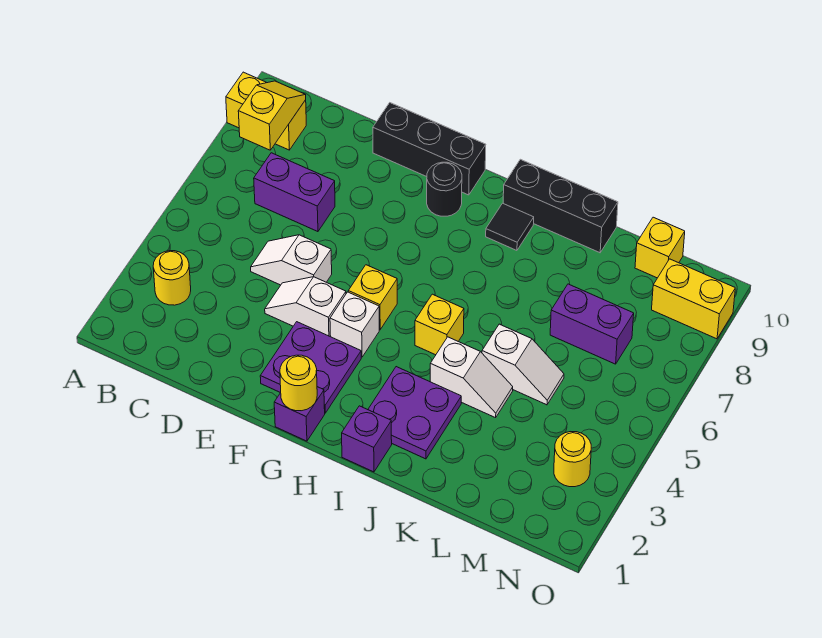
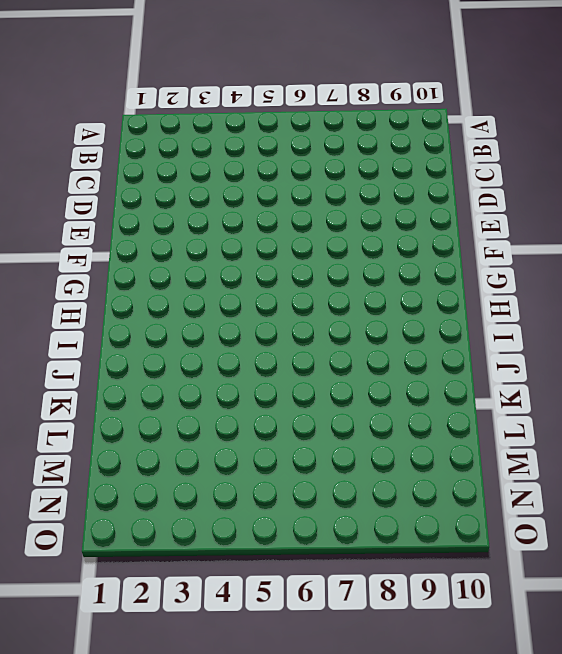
none -> yellow brick A9:B9 level 1
none -> yellow round brick B3 level 1
none -> purple brick C7:D7 level 1

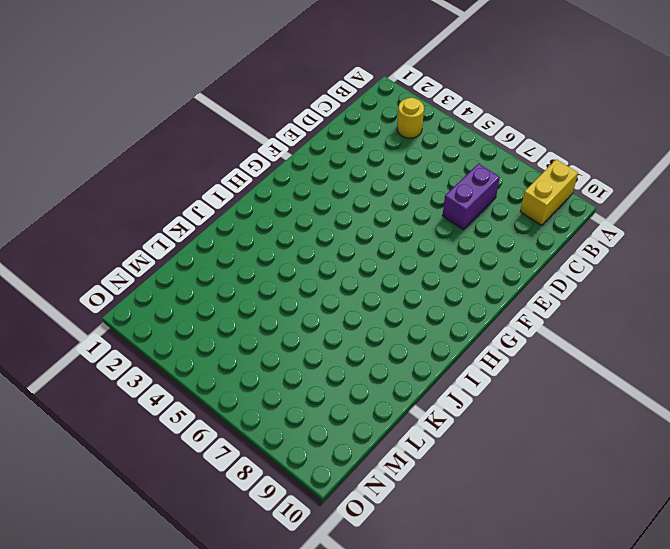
none -> white slope D5:E5 level 1 top E
none -> white slope E4:F4 level 1 top F
none -> black brick E10:G10 level 1

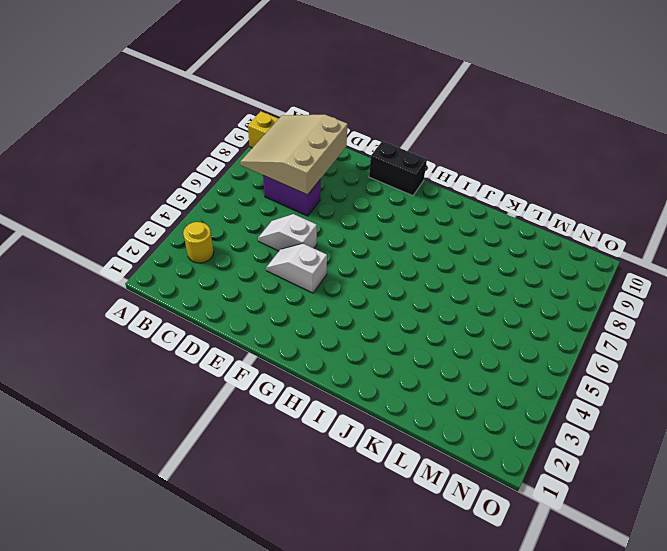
tan slope B7:D9 level 2 top D -> yellow slope B8:B9 level 2 top 8
black brick F10:G10 level 1 -> black brick E10:G10 level 1
none -> purple plate F2:G3 level 1
none -> purple brick G1 level 1
none -> white brick G4 level 1

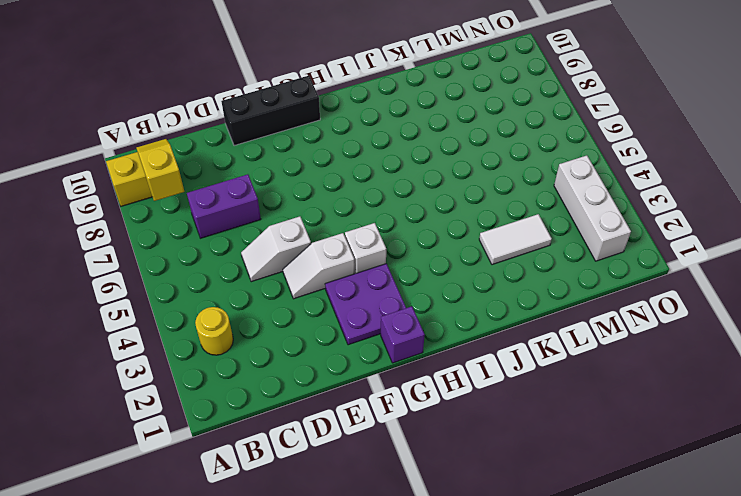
white tile K3:L3 level 1 -> none
white brick N2:N4 level 1 -> yellow round brick N3 level 1
none -> yellow brick G5 level 1
none -> black round brick G9 level 1
none -> purple brick I1 level 1

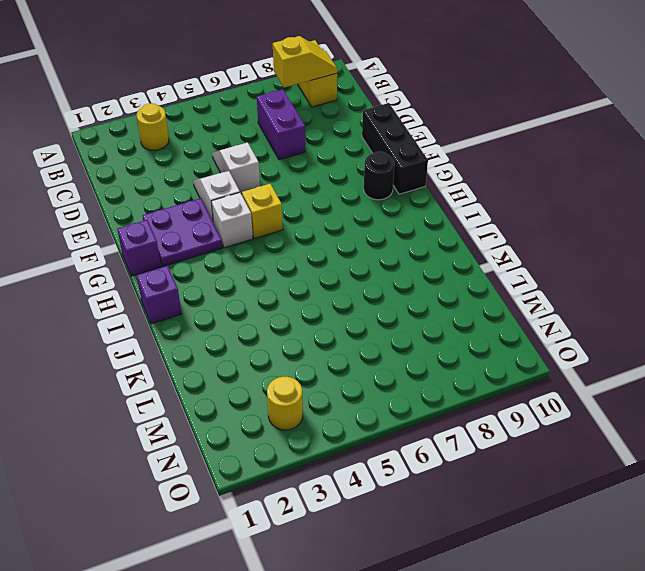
none -> purple plate I2:J3 level 1
none -> yellow brick I5 level 1
none -> black tile I9 level 1

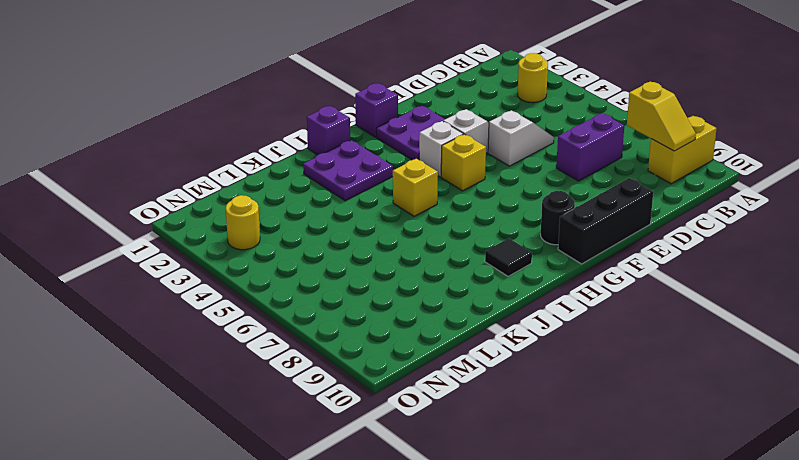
none -> black brick I10:K10 level 1
none -> white slope J4:K4 level 1 top J
none -> white slope K5:L5 level 1 top K

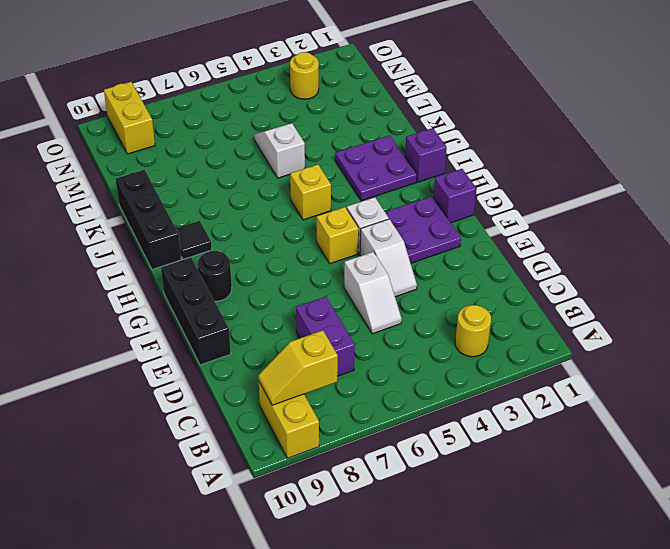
none -> white slope J4:K4 level 1 top J
none -> purple brick L7:M7 level 1
none -> yellow brick M10 level 1

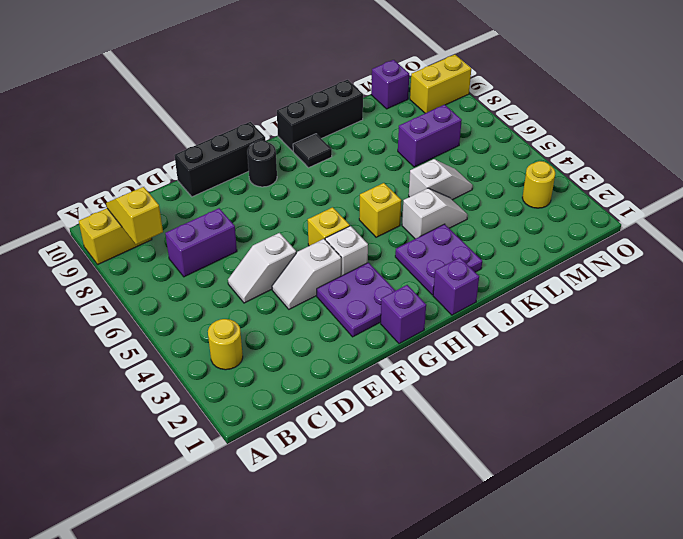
purple brick M10 level 1 -> yellow brick M10 level 1
none -> yellow round brick G1 level 2

